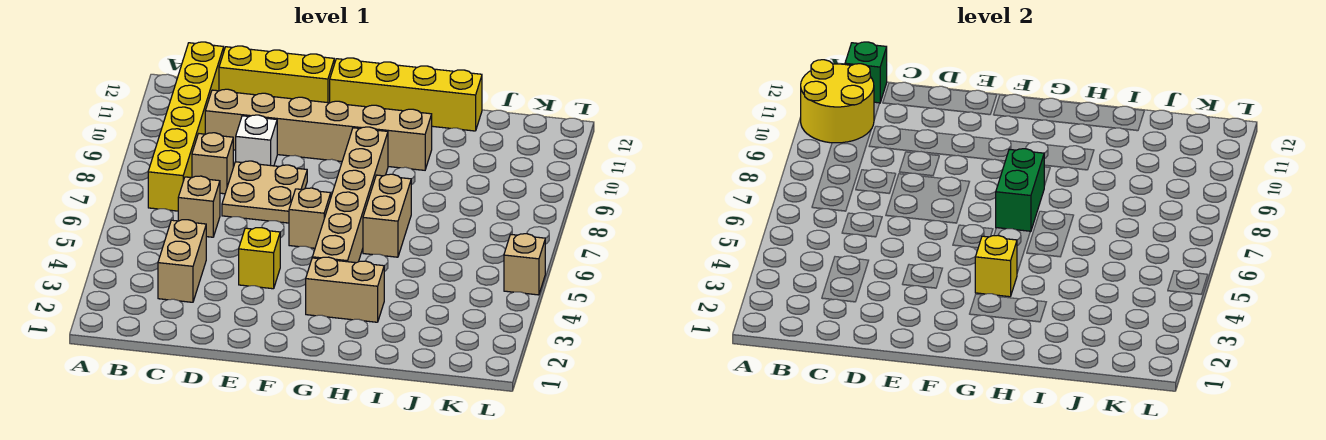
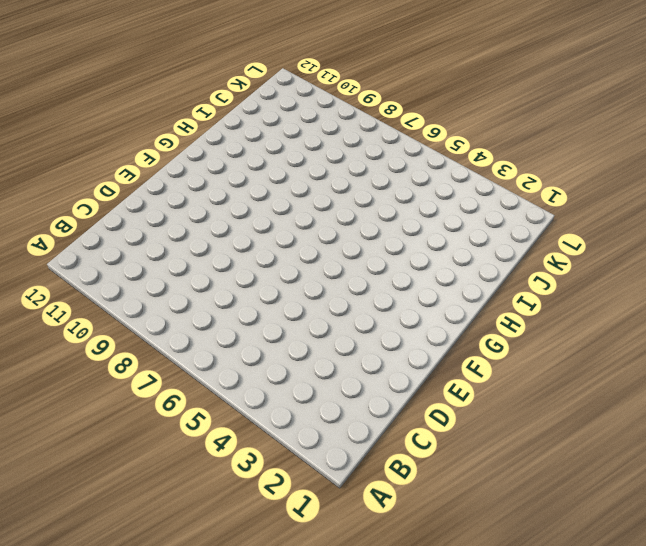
none -> yellow brick B7:B12 level 1
none -> tan brick C3:C4 level 1
none -> tan brick C6 level 1

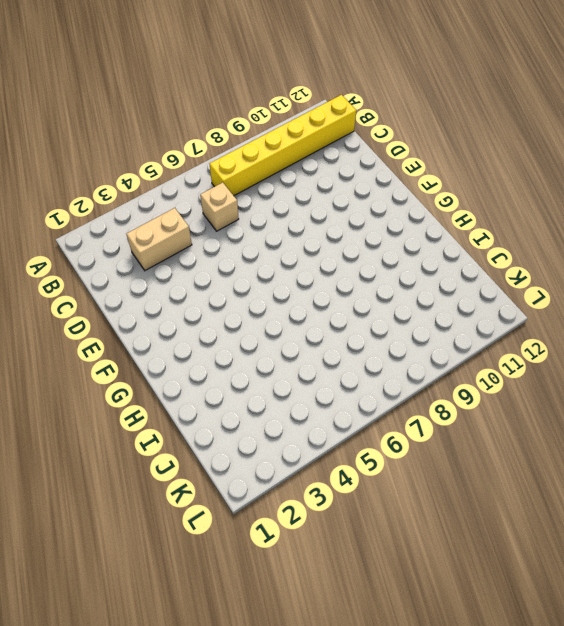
none -> tan brick C8 level 1
none -> tan brick C10:H10 level 1
none -> yellow brick C12:E12 level 1

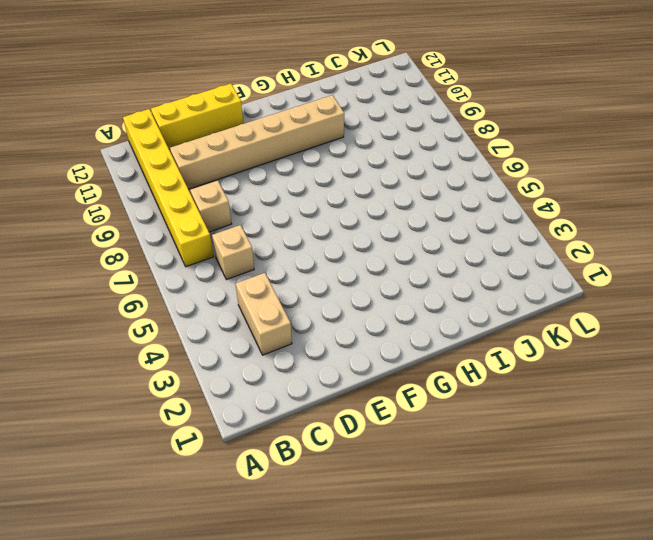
none -> tan plate D7:E8 level 1
none -> white brick D9 level 1
none -> yellow brick E4 level 1

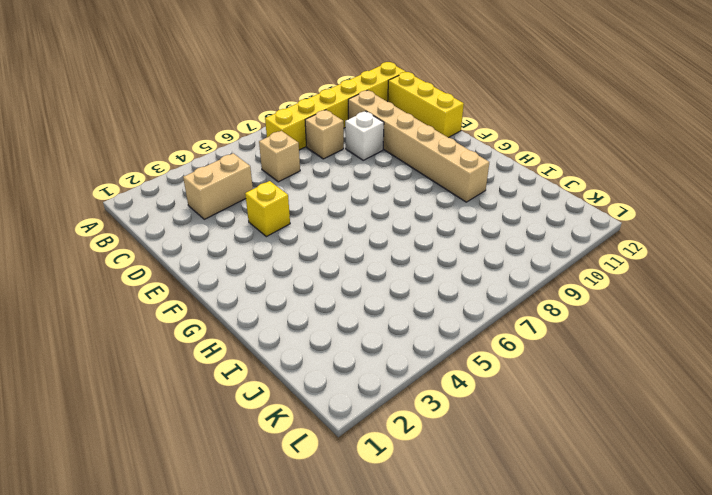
none -> tan plate D7:E8 level 1
none -> tan brick F6 level 1
none -> yellow brick F12:I12 level 1

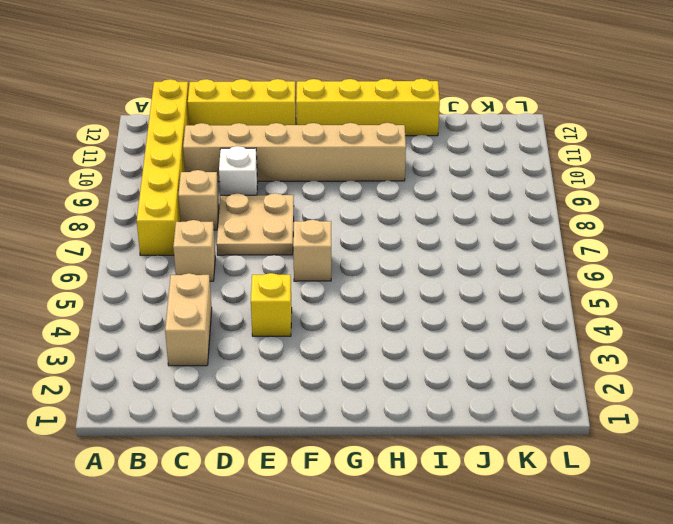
none -> tan brick G3:H3 level 1
none -> tan brick G4:G9 level 1
none -> tan brick H6:H7 level 1

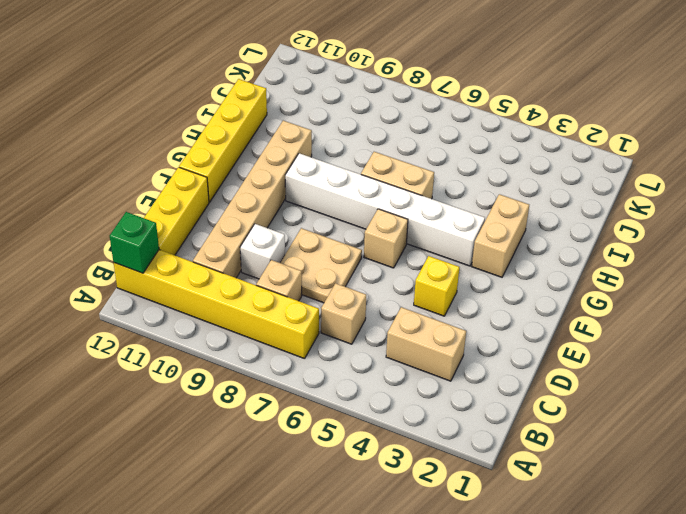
white brick G4:G9 level 1 -> tan brick G4:G9 level 1
none -> tan brick L5 level 1
none -> yellow round brick A10:B11 level 2
none -> yellow brick G4 level 2

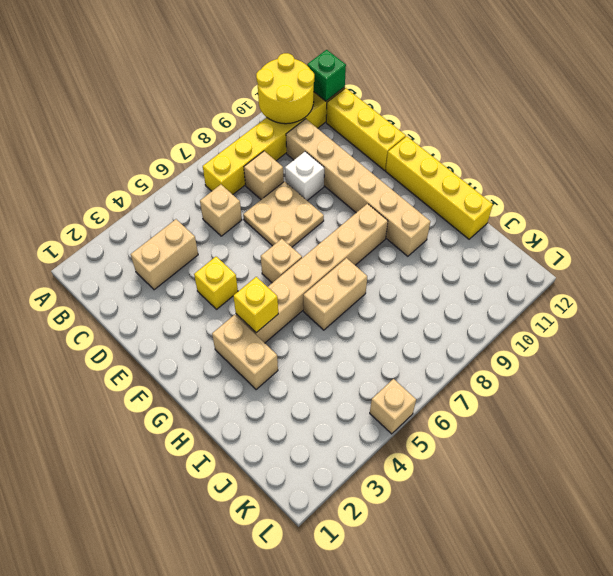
none -> green brick G7:G8 level 2

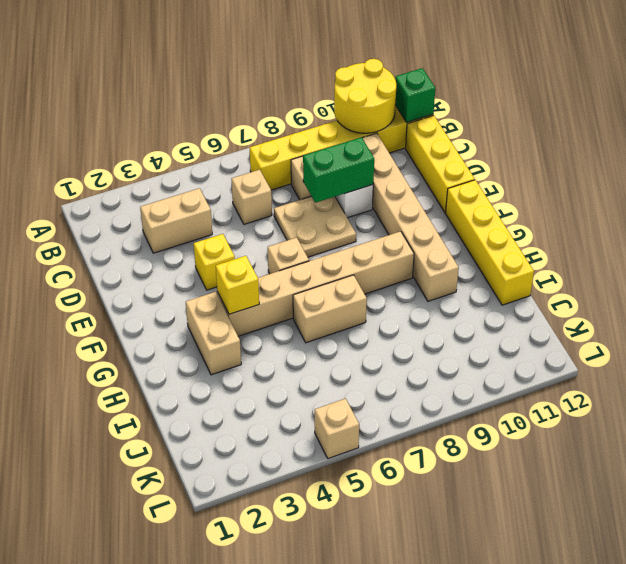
green brick D8:D9 level 2 -> green brick G7:G8 level 2

